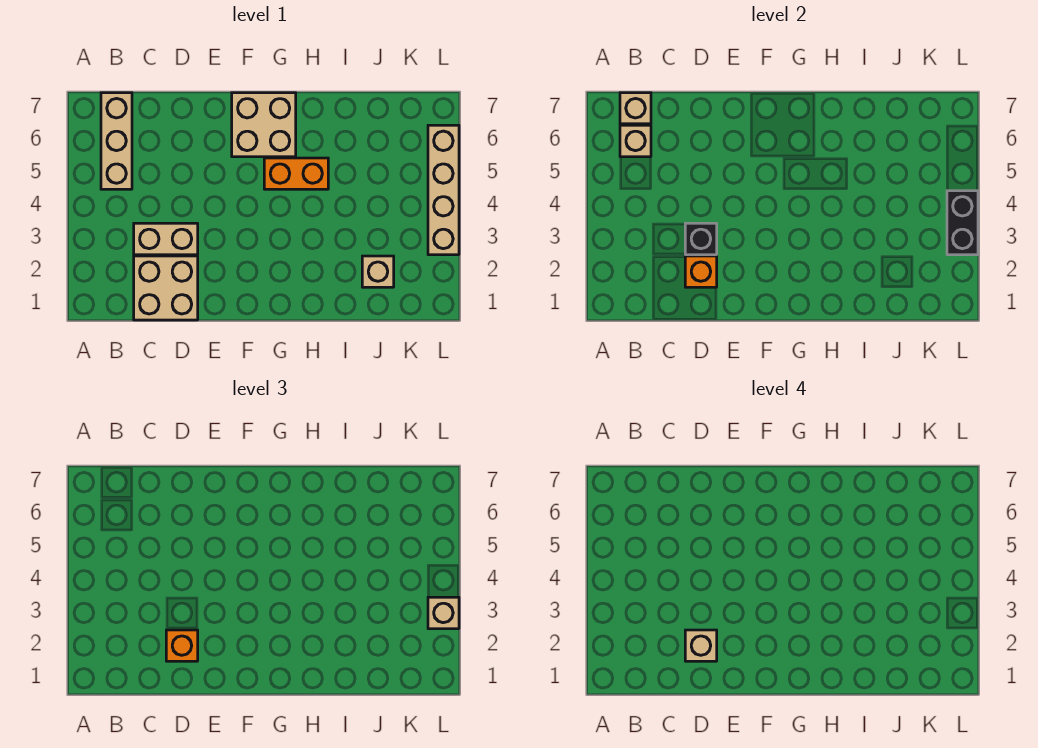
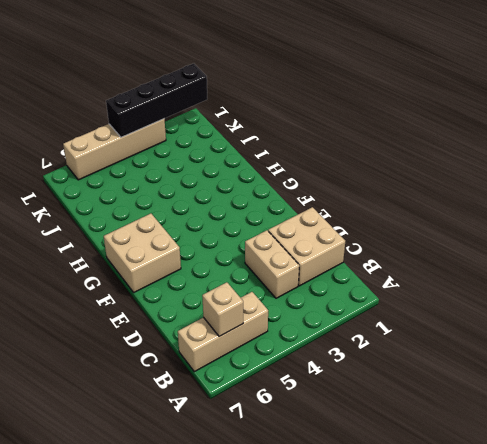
black brick L1:L4 level 2 -> black brick L3:L4 level 2
none -> orange brick G5:H5 level 1
none -> tan brick J2 level 1
none -> tan brick B7 level 2

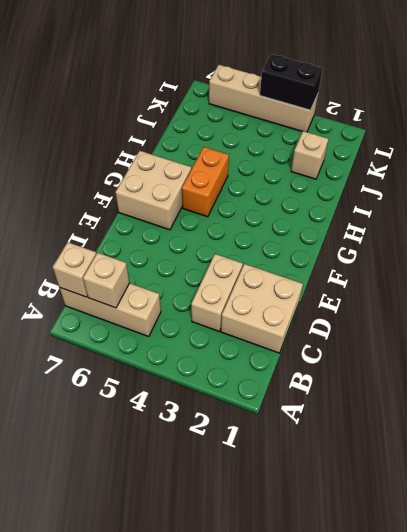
none -> orange brick D2 level 2
none -> black brick D3 level 2
none -> orange brick D2 level 3

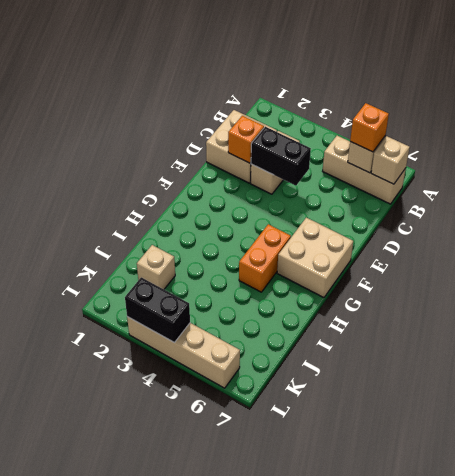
orange brick B6 level 3 -> orange brick D2 level 3
black brick D3:D4 level 2 -> black brick D3 level 2
none -> tan brick L3 level 3
none -> tan brick D2 level 4

